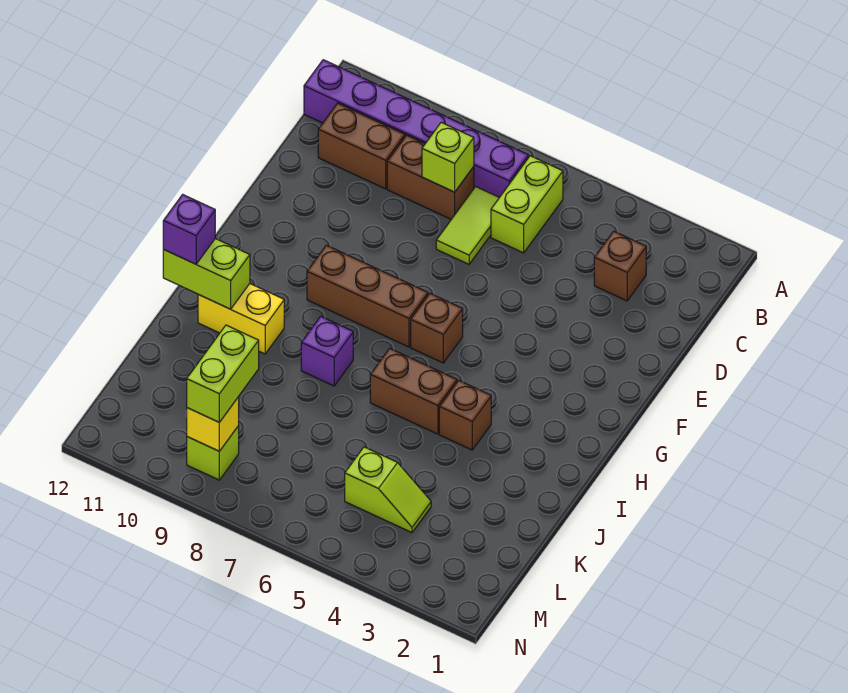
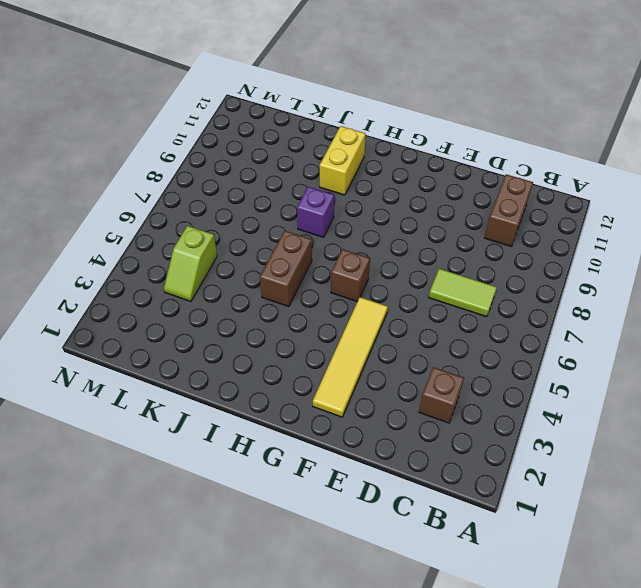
yellow tile F2:F5 level 1 -> none
none -> lime brick B6:C6 level 1
none -> purple brick B7:B12 level 1
none -> brown brick C8:C9 level 1

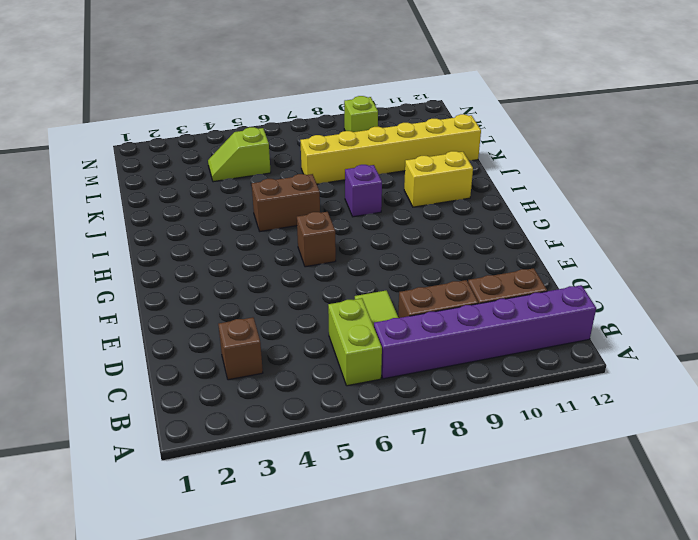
yellow brick K7:K12 level 1 -> none
none -> brown brick G7:G9 level 1
none -> brown brick I4 level 1
none -> lime brick C8 level 2

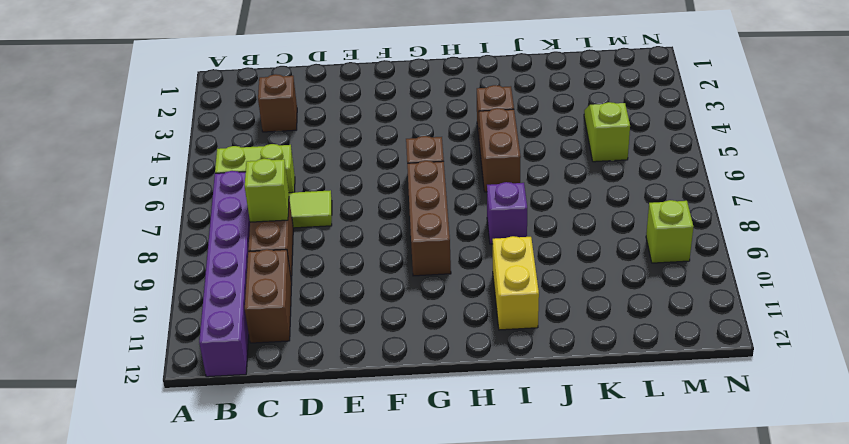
none -> lime brick I11:I12 level 2
none -> yellow brick M9 level 2
none -> purple brick I12 level 3

